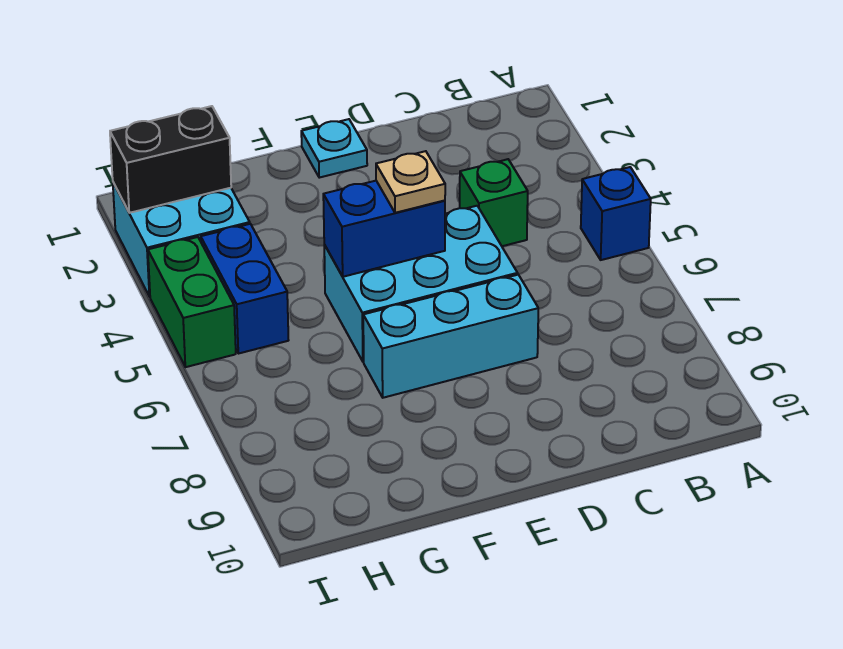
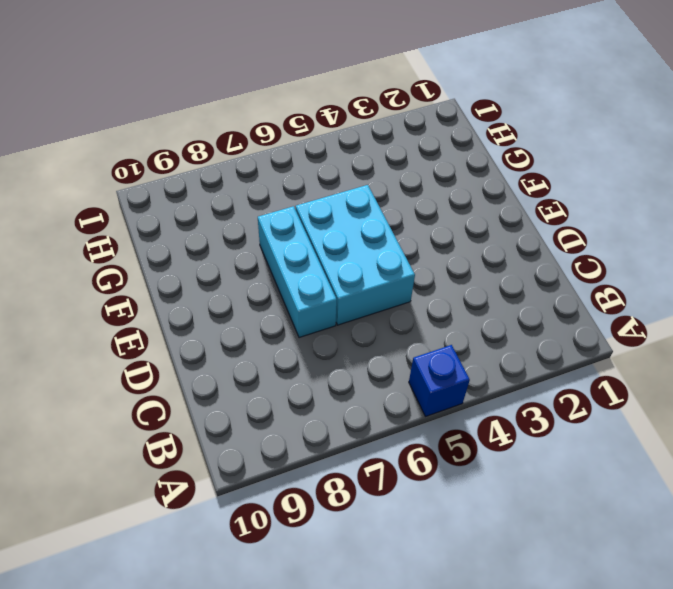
none -> green brick C4 level 1
none -> cyan plate E1 level 1

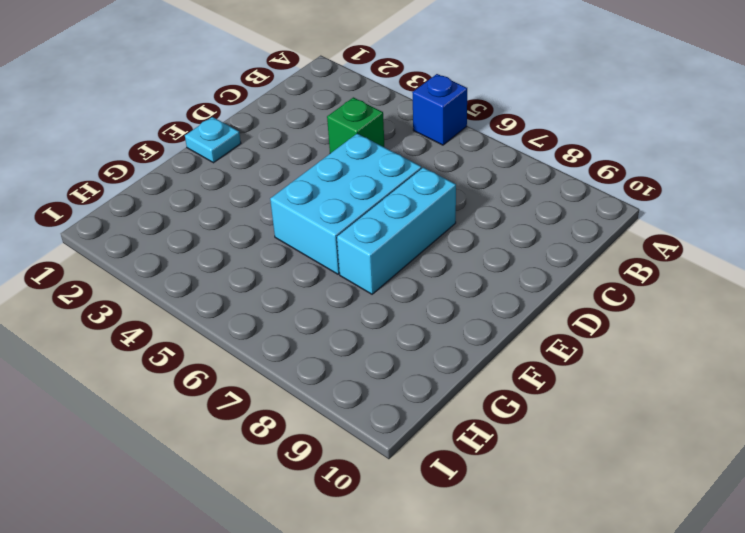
none -> cyan brick H2:I3 level 1
none -> blue brick H4:H5 level 1

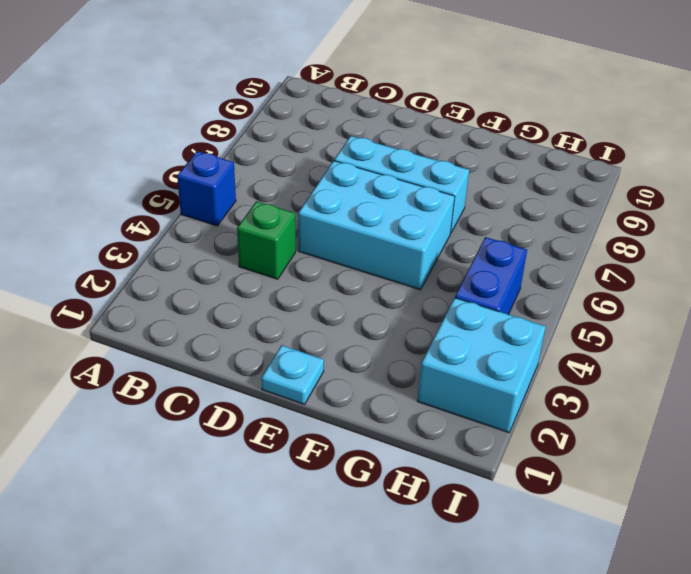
none -> green brick I4:I5 level 1
none -> blue brick E5:F5 level 2

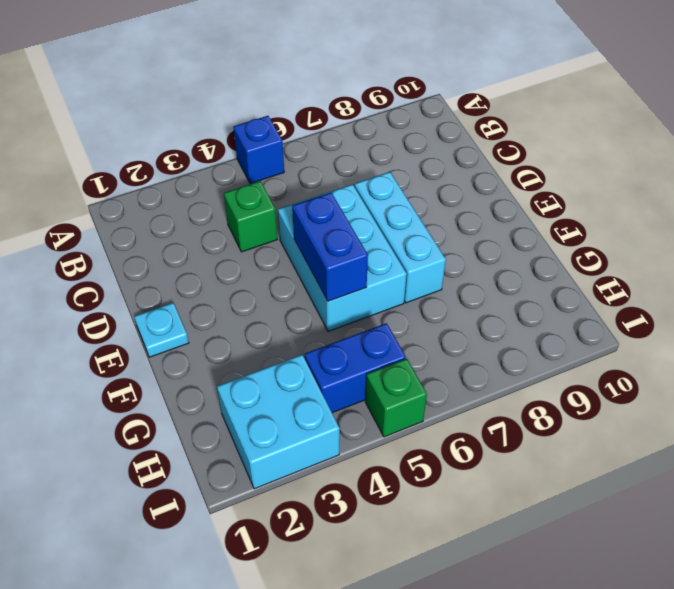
green brick I5 level 1 -> green brick I4:I5 level 1
none -> black brick H2:I2 level 2
none -> tan plate E5 level 3

